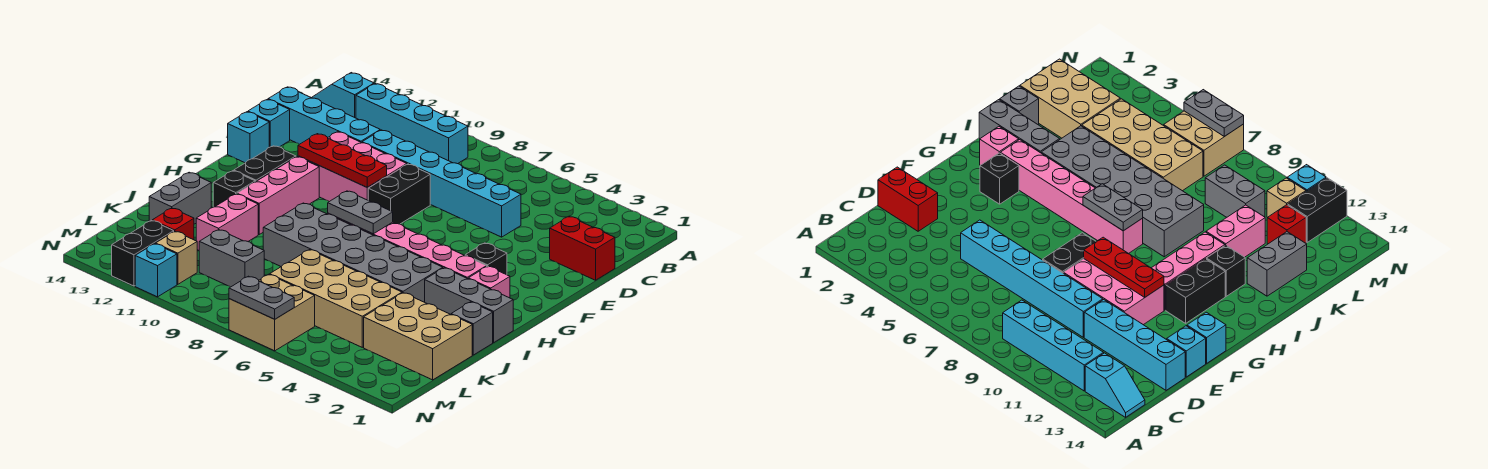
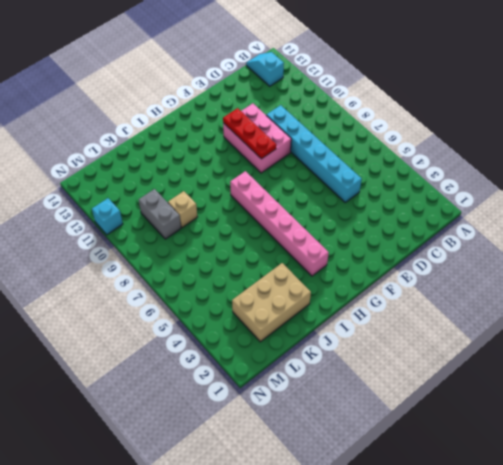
tan brick J2:L3 level 1 -> tan brick K1:L3 level 1
tan brick K9 level 1 -> tan brick M11 level 1
none -> cyan brick B9:B12 level 1
none -> red brick D1:D2 level 1
none -> cyan brick D11:D14 level 1
none -> black brick E8:F8 level 1

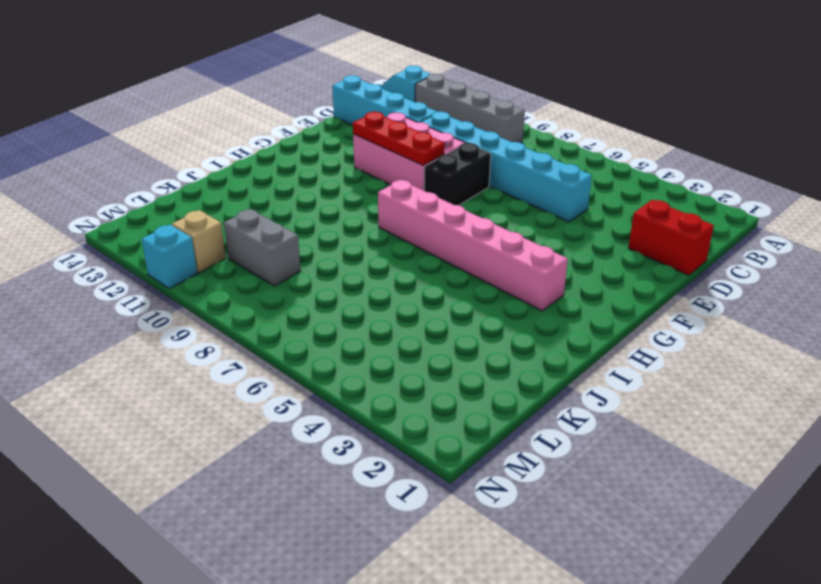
grey brick B9:B12 level 1 -> cyan brick B9:B12 level 1
none -> cyan brick E14 level 1
none -> cyan brick F14 level 1
none -> black brick G3 level 1
none -> pink brick G11:I11 level 1

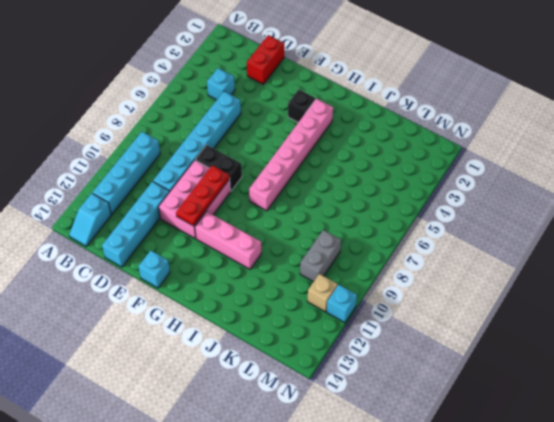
cyan brick C4 level 1 -> cyan brick E14 level 1
none -> black brick G12:H12 level 1
none -> pink brick H2 level 1
none -> grey brick I1:I3 level 1
none -> grey brick I4:J9 level 1

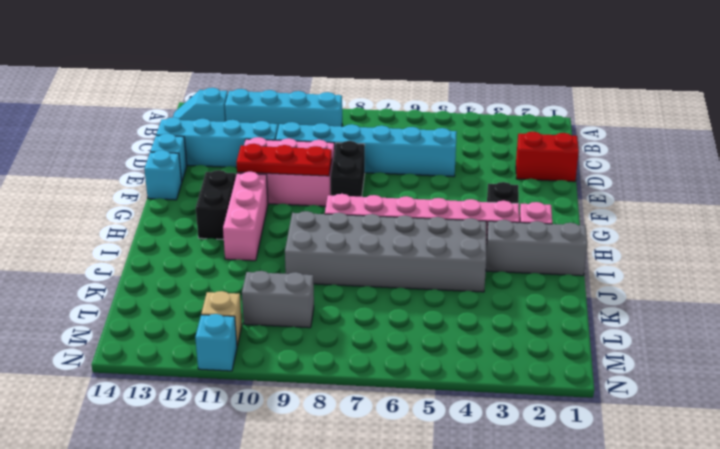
none -> black brick I12 level 1
none -> grey brick J1 level 1
none -> pink brick J11:K11 level 1
none -> grey brick J13:K13 level 1

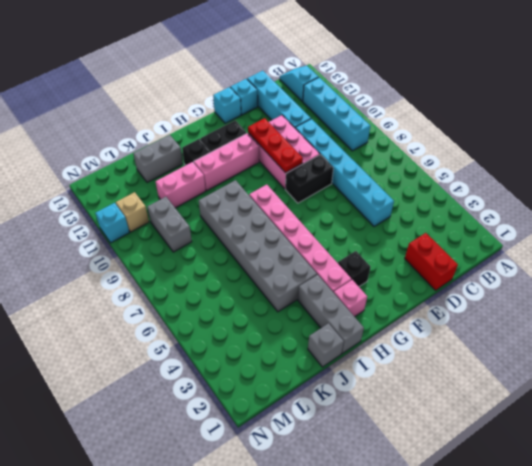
none -> tan brick K1:L3 level 1
none -> tan brick K4:L7 level 1
none -> red brick L12 level 1
none -> tan brick M6:N7 level 1

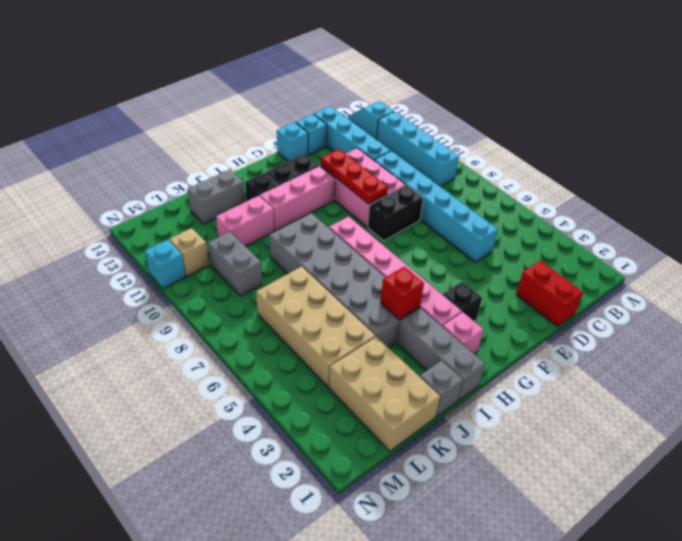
red brick I4 level 2 -> red brick L12 level 1
none -> tan brick M6:N7 level 1
none -> black brick M12:N12 level 1
none -> grey plate H7:H8 level 2
none -> grey plate N6:N7 level 2

